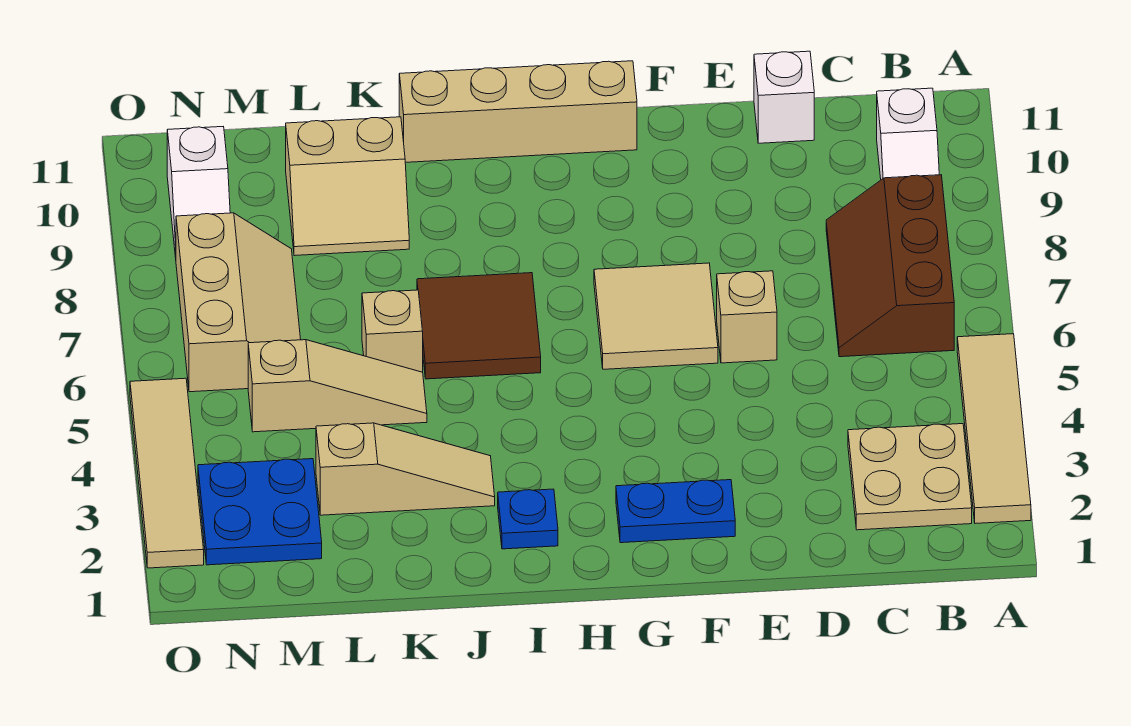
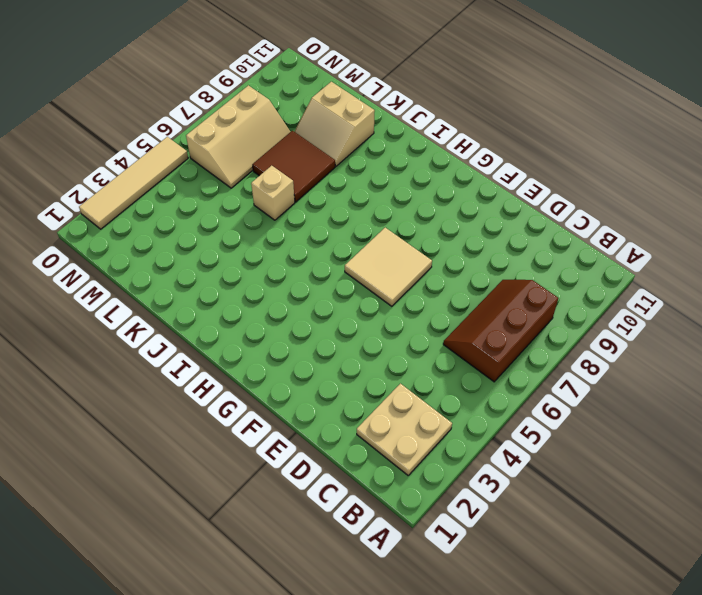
brown tile K7:L8 level 1 -> brown tile I6:J7 level 1
none -> tan tile A2:A5 level 1
none -> white slope B9:B10 level 1 top 10
none -> white brick D11 level 1

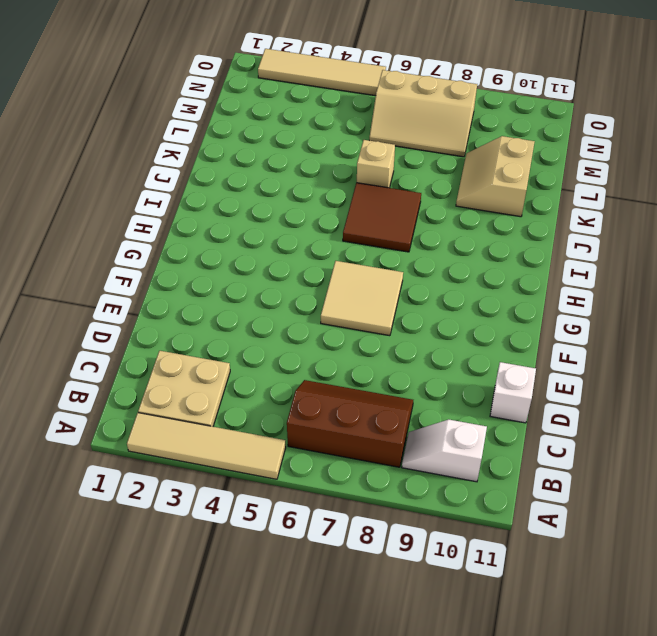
none -> tan brick E6 level 1
none -> blue plate F2:G2 level 1
none -> tan brick G11:J11 level 1

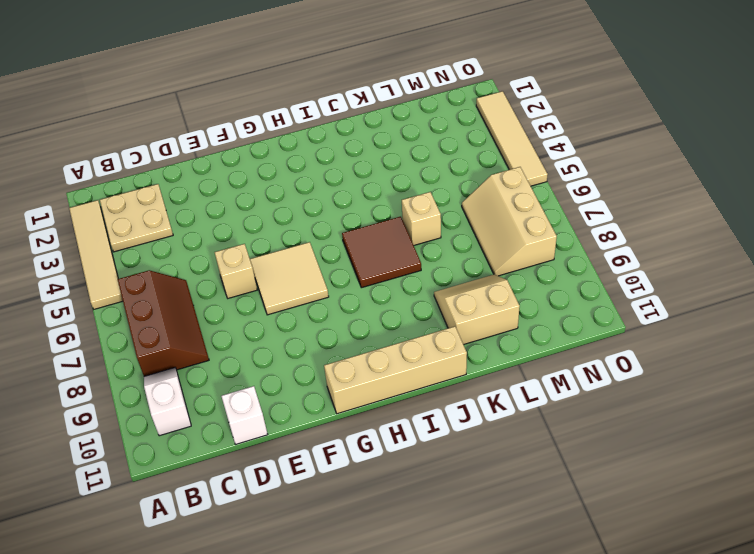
none -> blue plate F2:G2 level 1
none -> blue plate I2 level 1
none -> tan slope J3:L3 level 1 top L

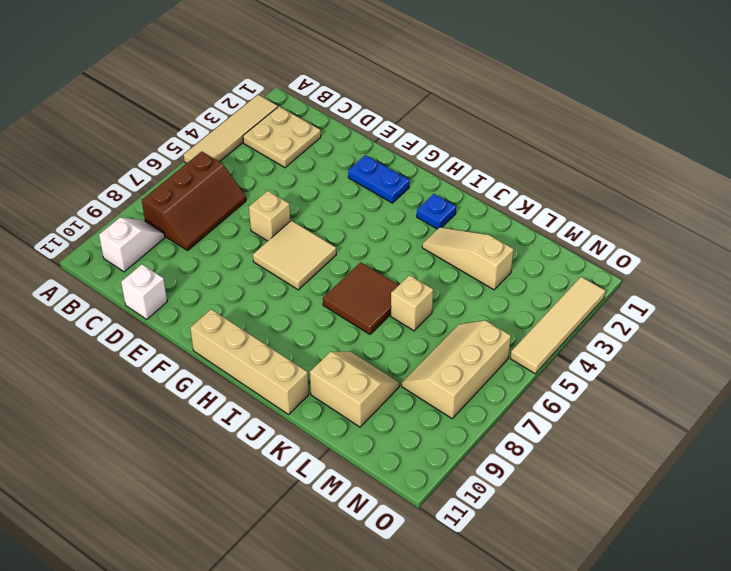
none -> tan slope K5:M5 level 1 top M
none -> blue plate M2:N3 level 1
none -> white slope N9:N10 level 1 top 10

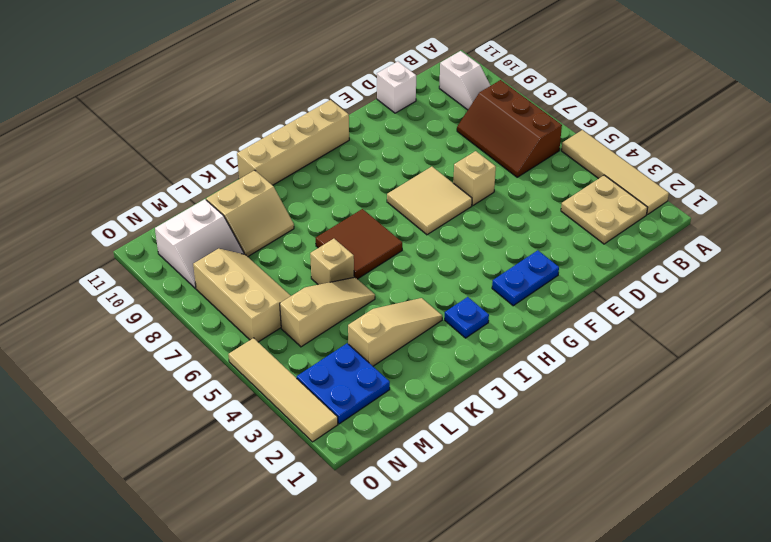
white slope M9:N10 level 1 top 10 -> white slope N9:N10 level 1 top 10

